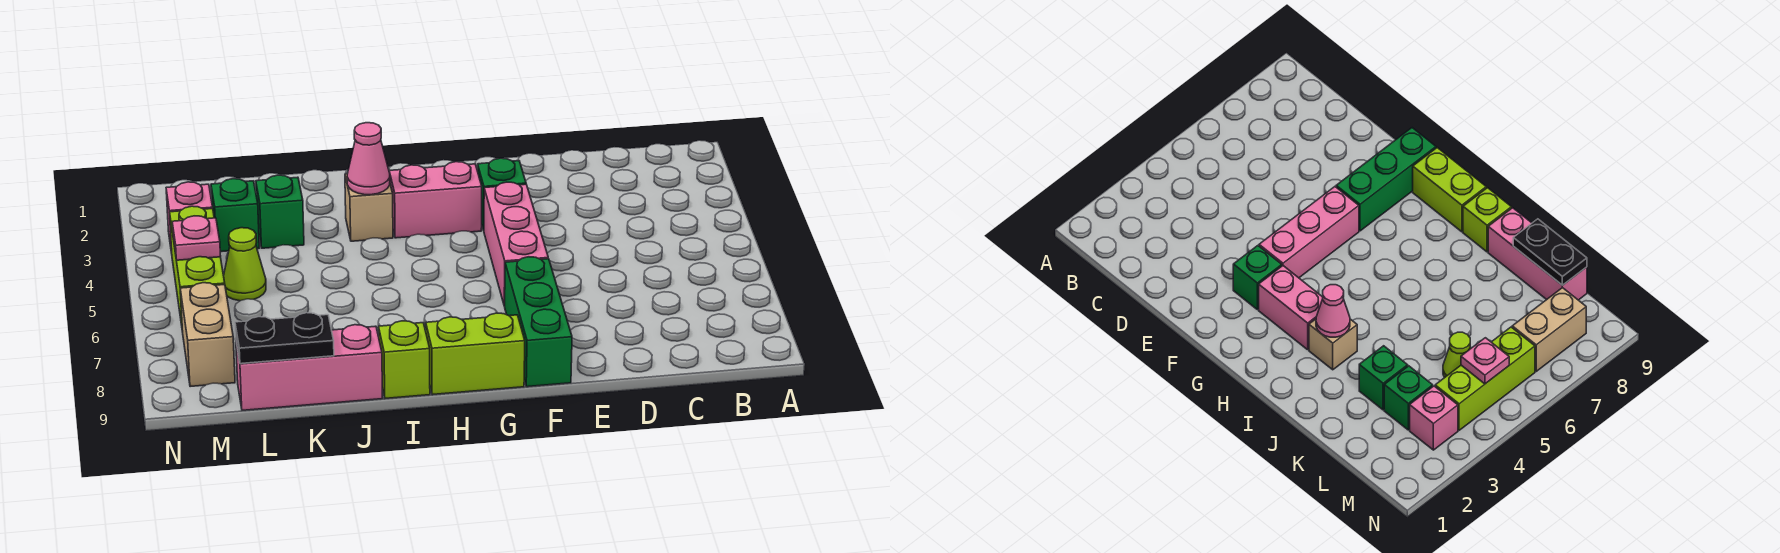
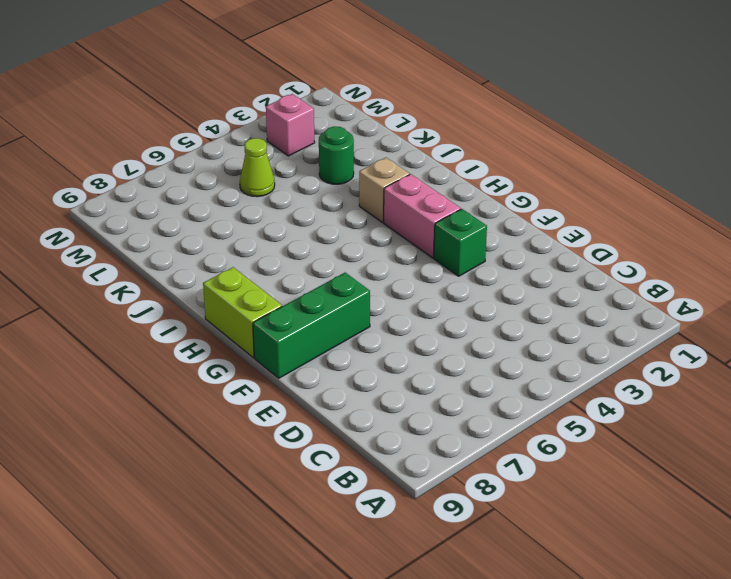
green round brick K3 level 1 -> green brick K3 level 1
none -> pink brick F4:F6 level 1
none -> lime brick I9 level 1
none -> pink brick J9:L9 level 1

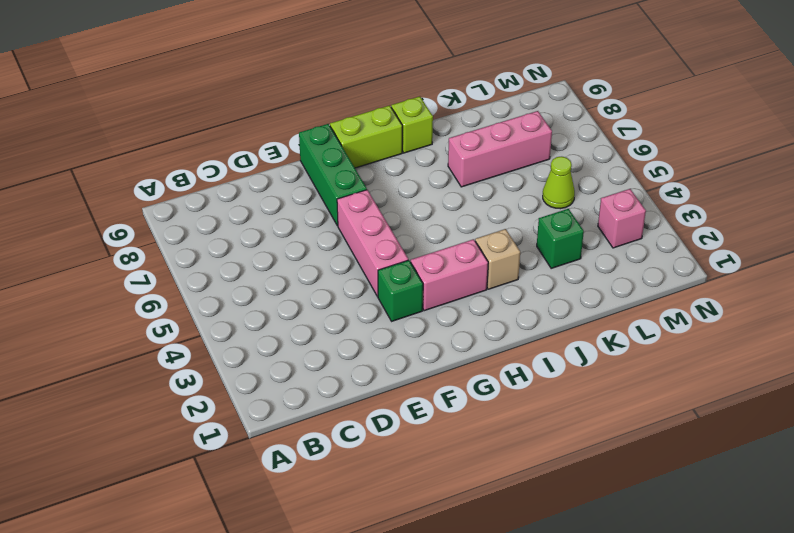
pink brick J7:L7 level 1 -> pink brick J9:L9 level 1
none -> green brick L3 level 1
none -> lime brick M4:M6 level 1
none -> tan brick M7:M8 level 1

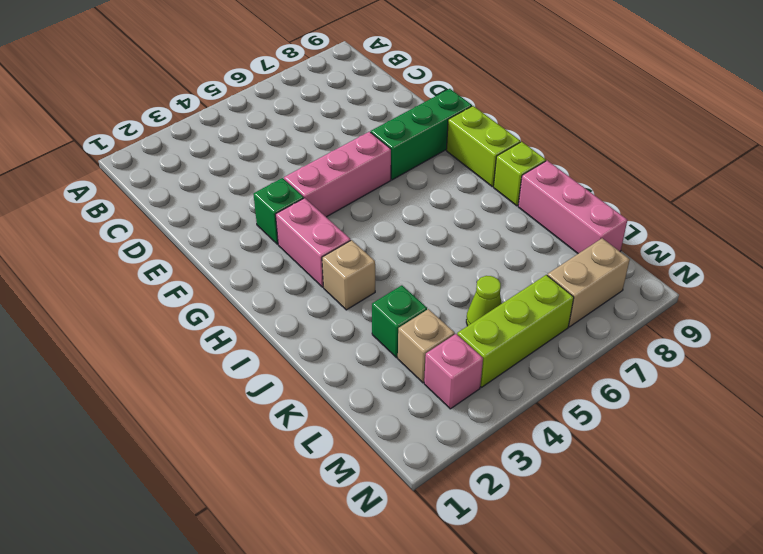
tan brick L3 level 1 -> green brick L3 level 1
none -> pink cone I3 level 2
none -> black plate K9:L9 level 2
none -> pink plate M5 level 2

